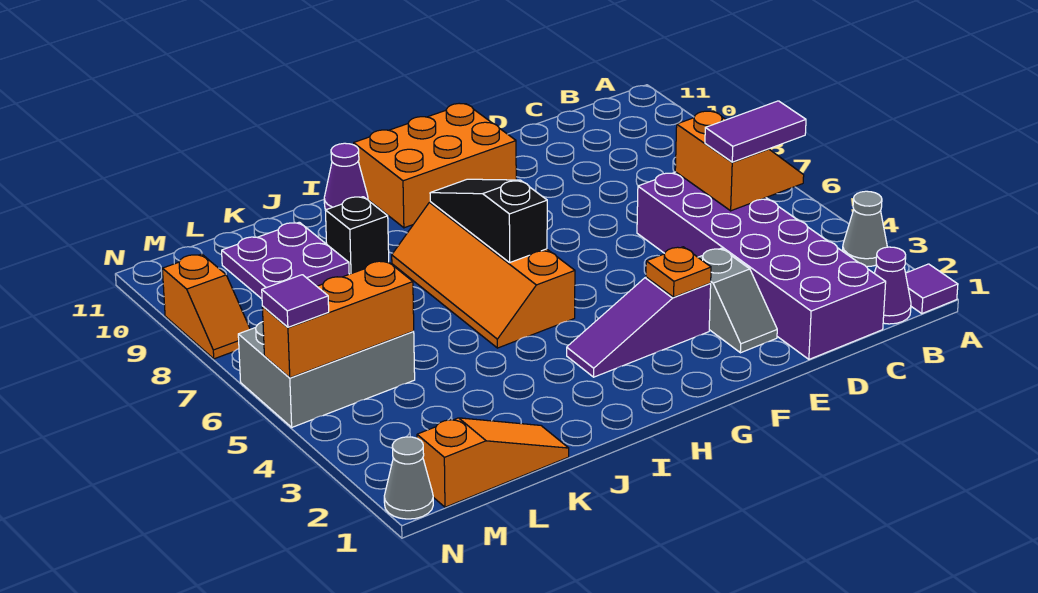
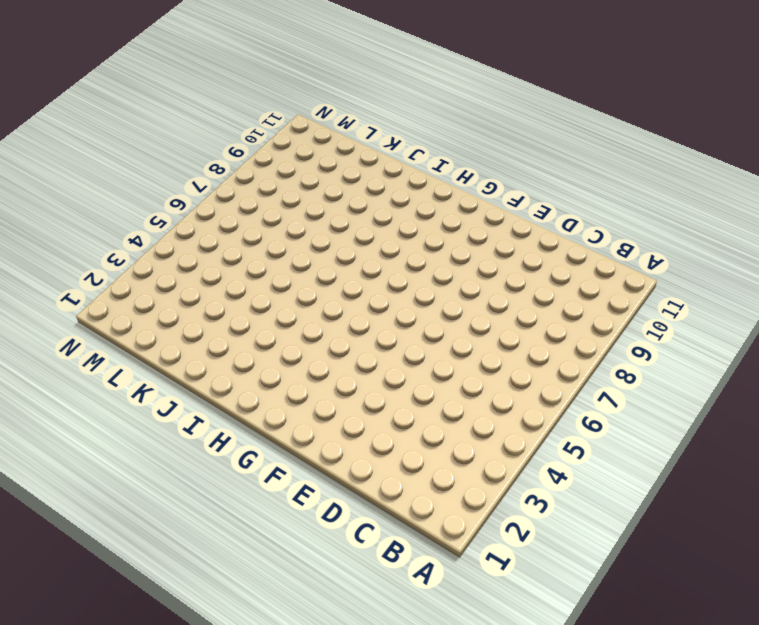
none -> purple tile A1 level 1
none -> grey cone A3 level 1
none -> purple cone B1 level 1

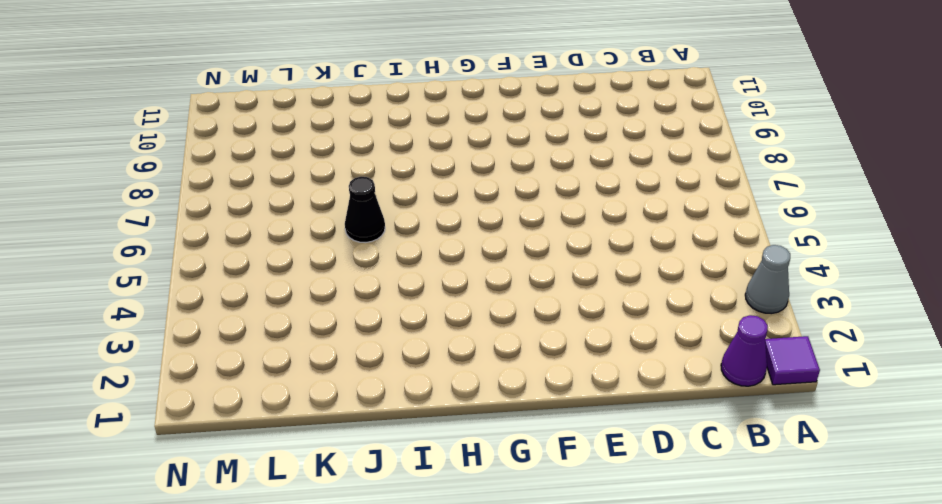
black cone J6 level 1 -> none
none -> purple brick C1:D6 level 1
none -> grey slope E2:E3 level 1 top 3
none -> purple slope F3:H3 level 1 top F

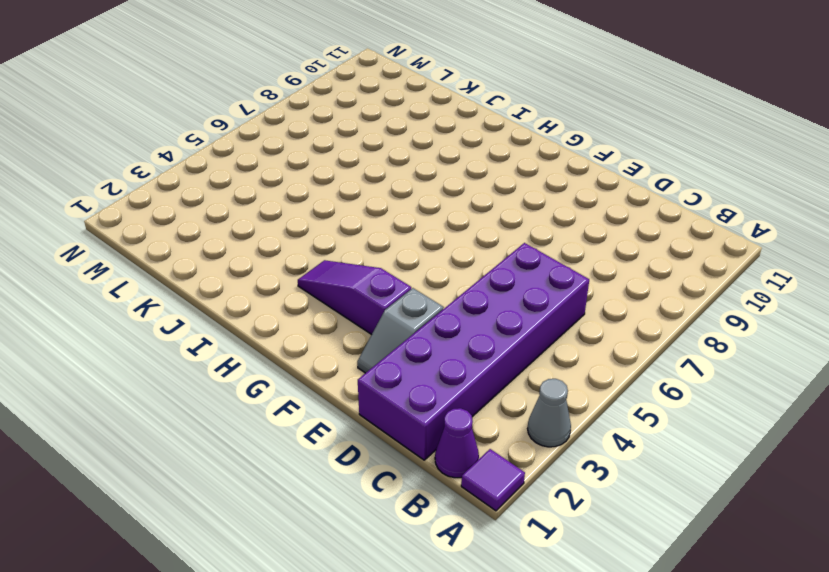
none -> orange brick F10:H11 level 1
none -> orange slope H5:I8 level 1 top H
none -> purple cone I11 level 1

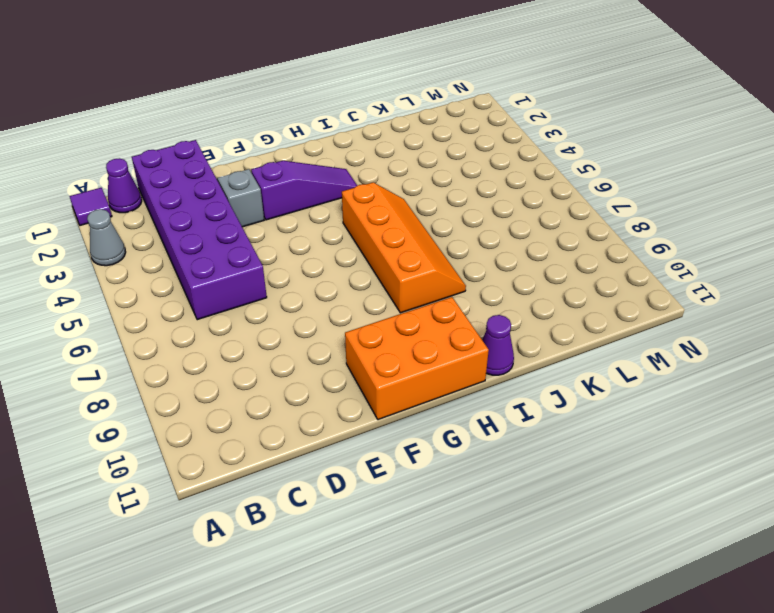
none -> black brick J9 level 1
none -> orange slope K1:M1 level 1 top M
none -> purple plate K9:L10 level 1

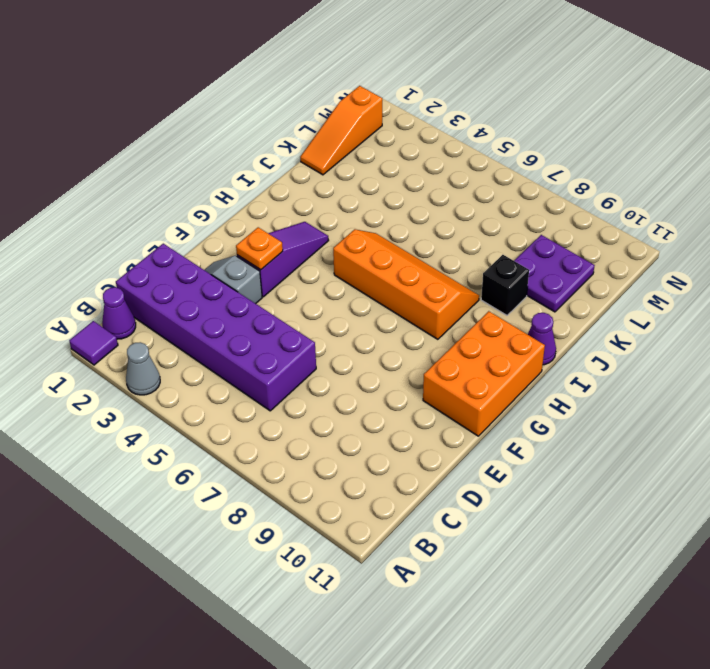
none -> grey brick L5:N6 level 1
none -> grey cone N1 level 1
none -> orange slope N8:N9 level 1 top 9

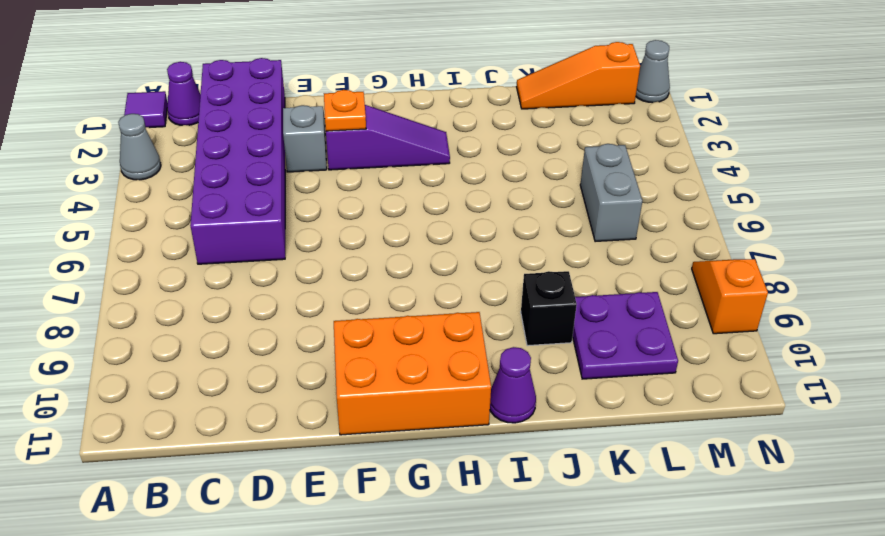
grey brick L5:L6 level 1 -> grey brick L5:N6 level 1
none -> orange slope H5:I8 level 1 top H
none -> orange slope B5:C6 level 2 top C
none -> black slope H6:H8 level 2 top 6

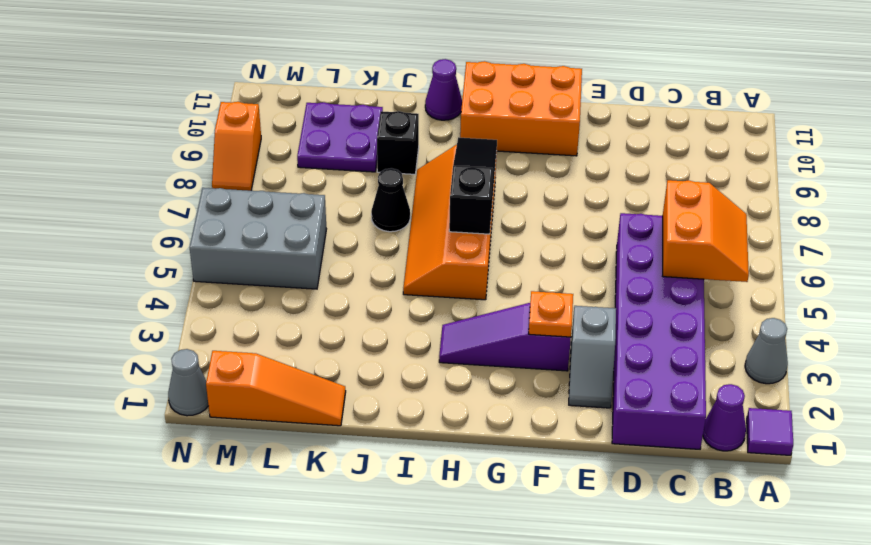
black cone J7 level 1 -> none
none -> orange brick L5:N5 level 2
none -> purple tile B5:C5 level 3
none -> purple tile N5 level 3

